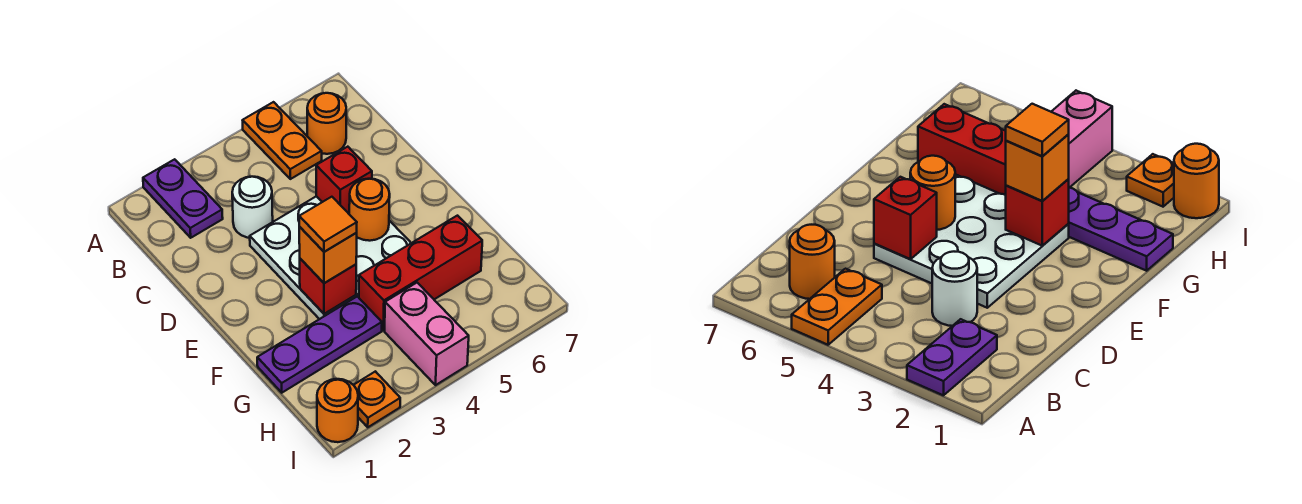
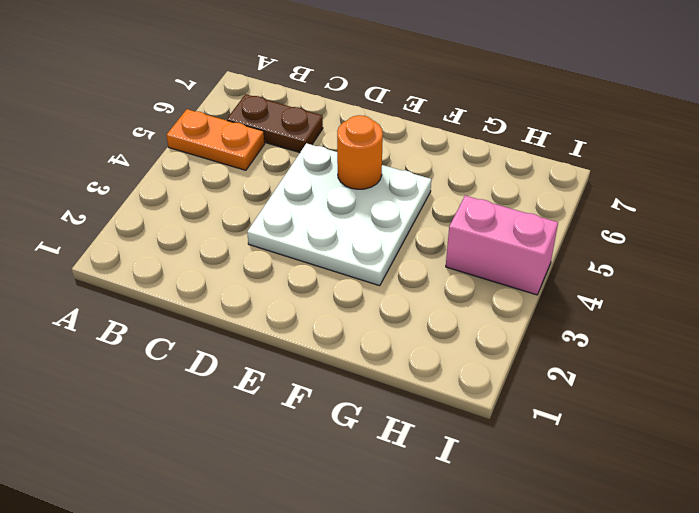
brown plate B6:C6 level 1 -> orange round brick B6 level 1
none -> purple plate A2:B2 level 1
none -> white round brick C3 level 1
none -> purple plate G1:G3 level 1

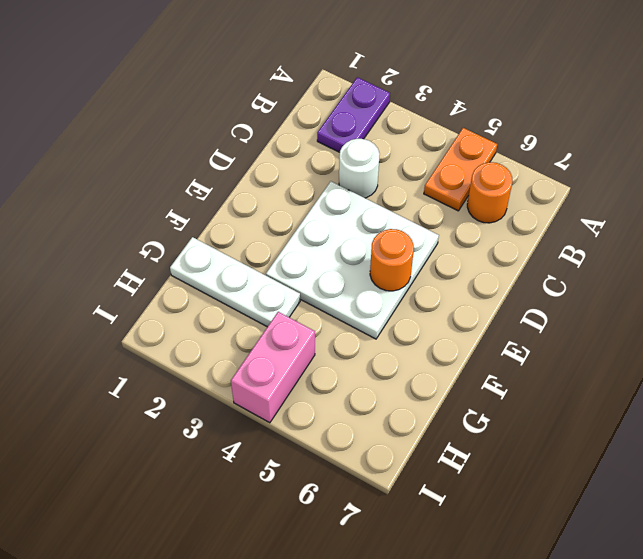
white plate G1:G3 level 1 -> purple plate G1:G3 level 1
none -> red brick G4:G6 level 1
none -> orange round brick I1 level 1
none -> orange plate I2 level 1

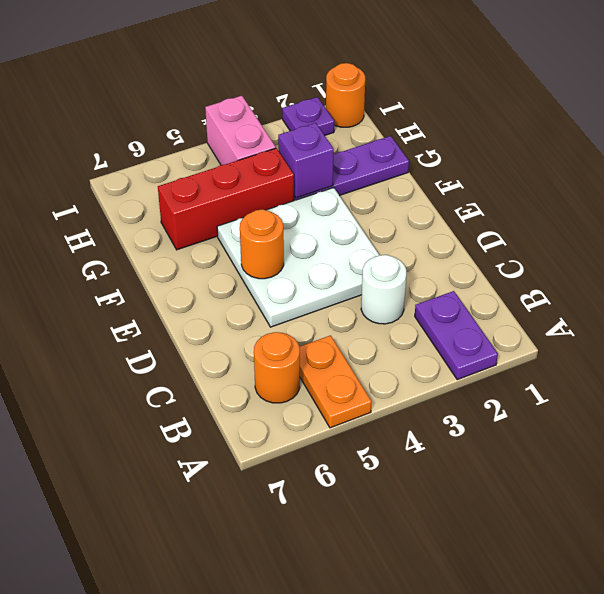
purple brick G3 level 2 -> none
purple plate I2 level 1 -> orange plate I2 level 1
none -> red brick D5 level 2
none -> red brick F3 level 2
none -> orange brick F3 level 3

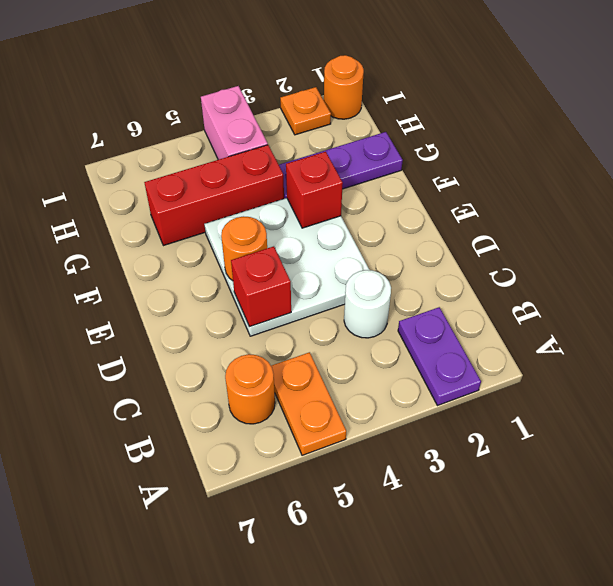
none -> orange brick F3 level 3
none -> orange tile F3 level 4

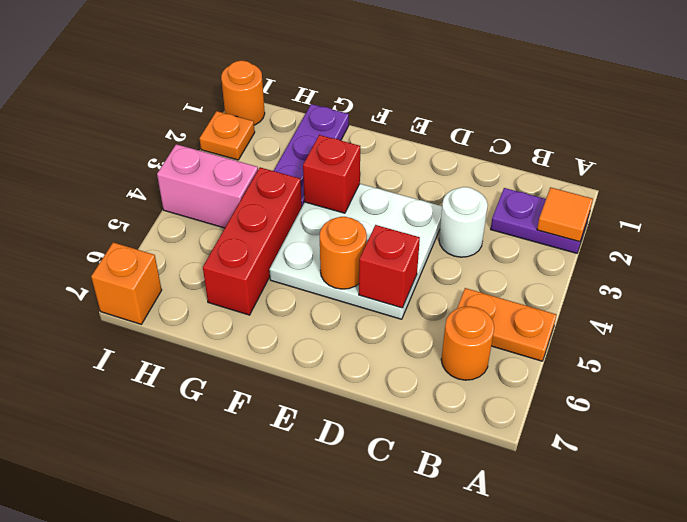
orange tile A2 level 2 -> orange tile F3 level 4
orange brick I7 level 1 -> orange brick F3 level 3

